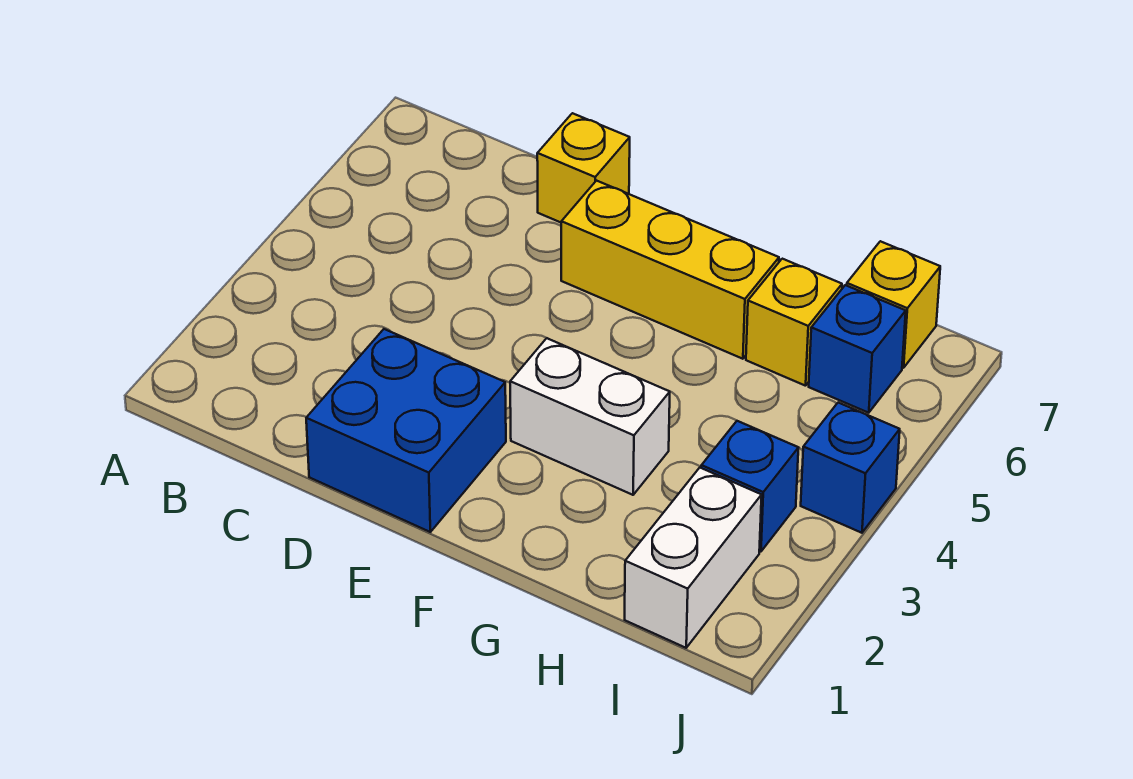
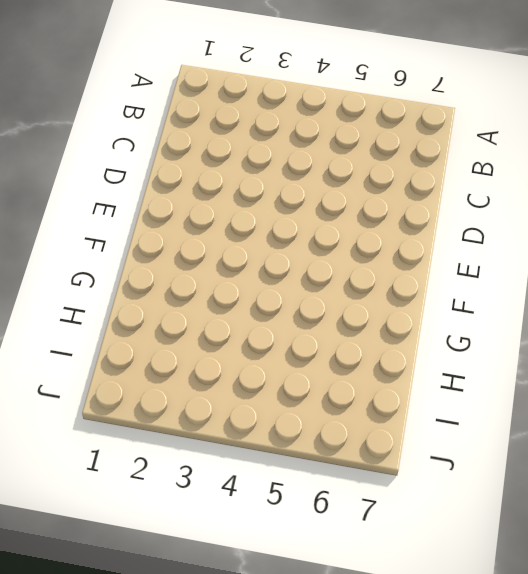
none -> blue brick D1:E2 level 1
none -> yellow brick D7 level 1

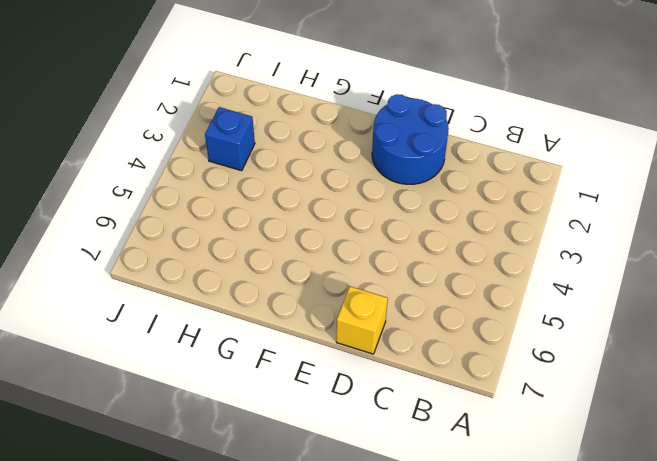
blue round brick D1:E2 level 1 -> blue brick D1:E2 level 1
none -> yellow brick E6:G6 level 1
none -> white brick F3:G3 level 1

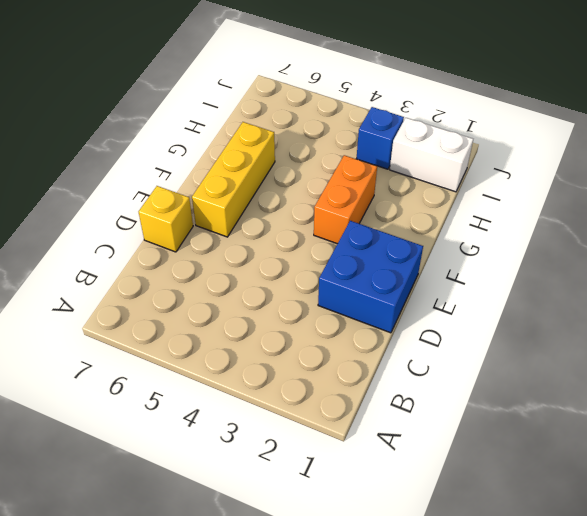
orange brick F3:G3 level 1 -> white brick F3:G3 level 1
none -> yellow brick H6 level 1
none -> blue brick I6 level 1

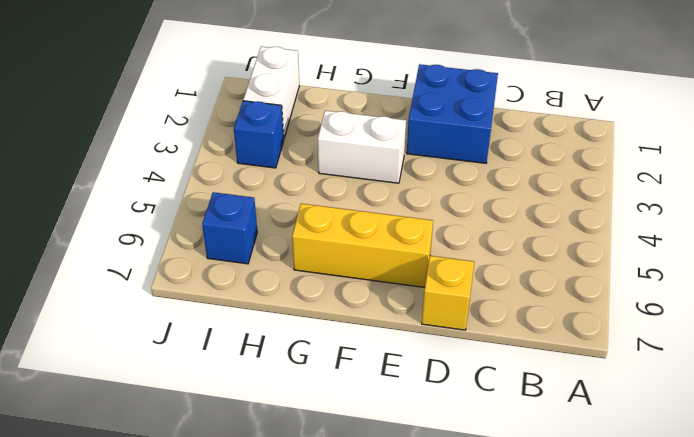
none -> yellow brick H6 level 1
none -> yellow brick I7 level 1

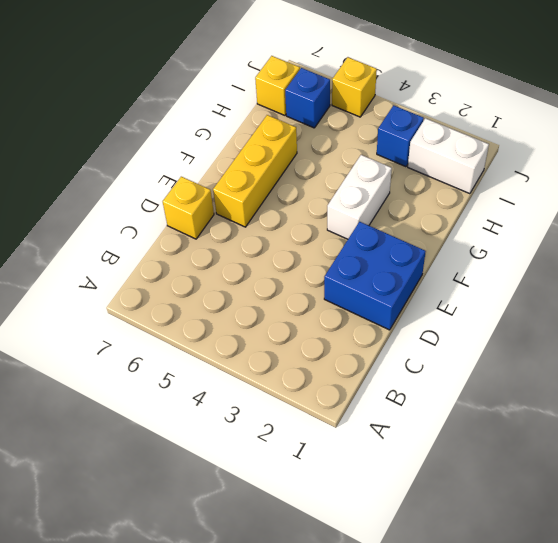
yellow brick J5 level 1 -> yellow brick H6 level 1
none -> blue brick J4 level 1

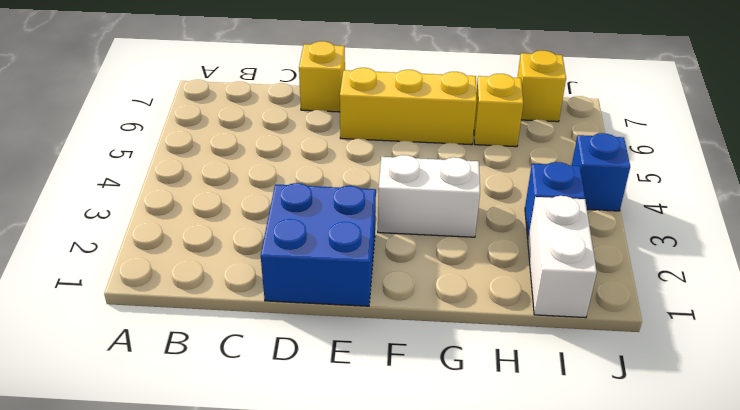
none -> blue brick I6 level 1

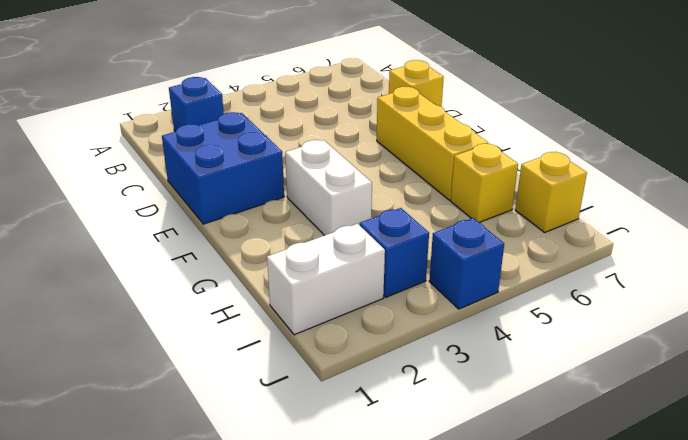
blue brick B2 level 1 -> blue brick I6 level 1

